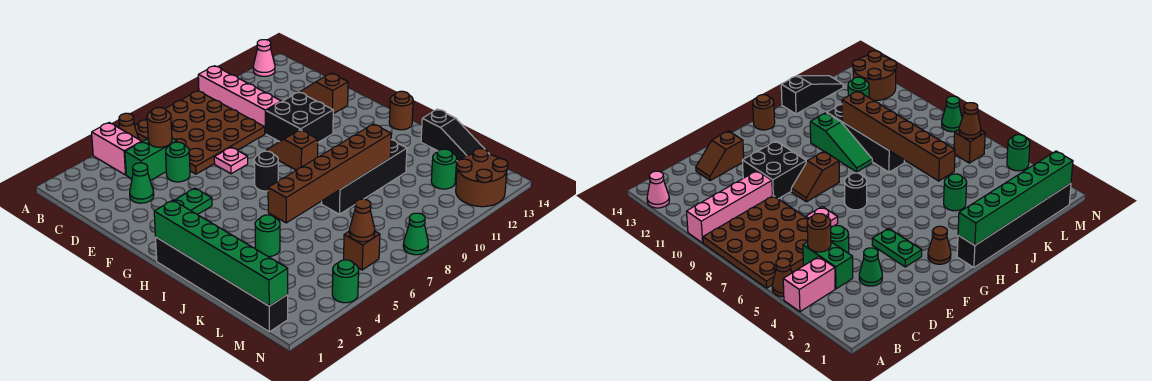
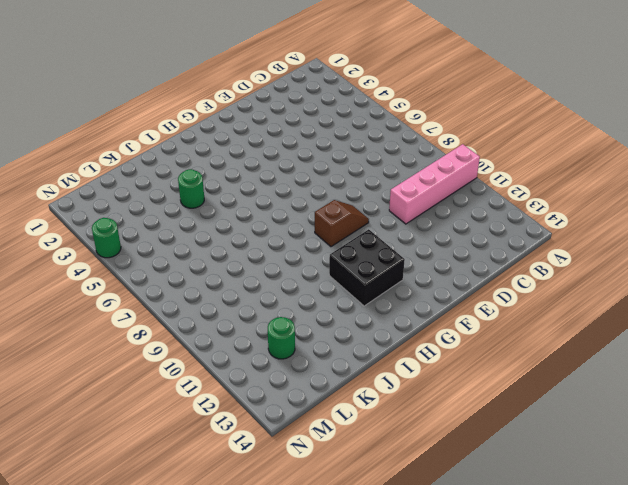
black brick G11:H12 level 1 -> black brick E10:F11 level 1
none -> pink brick A4:B4 level 1
none -> brown cone A5 level 1
none -> brown plate A6:D9 level 1
none -> pink cone A13 level 1

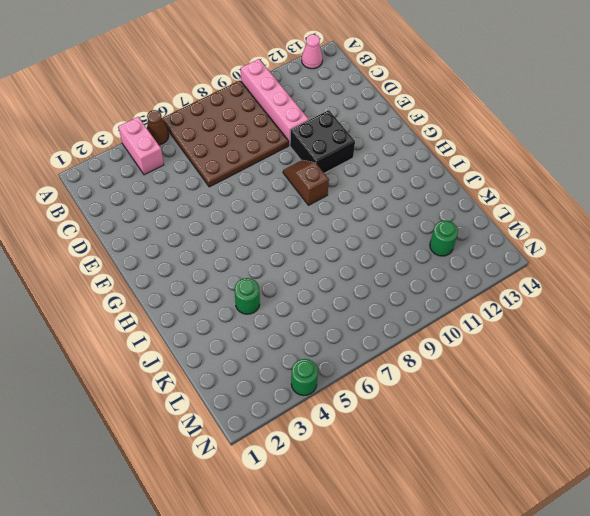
none -> green brick C4:C5 level 1
none -> green cone D3 level 1
none -> green round brick D5 level 1
none -> brown slope D13:E13 level 1 top E

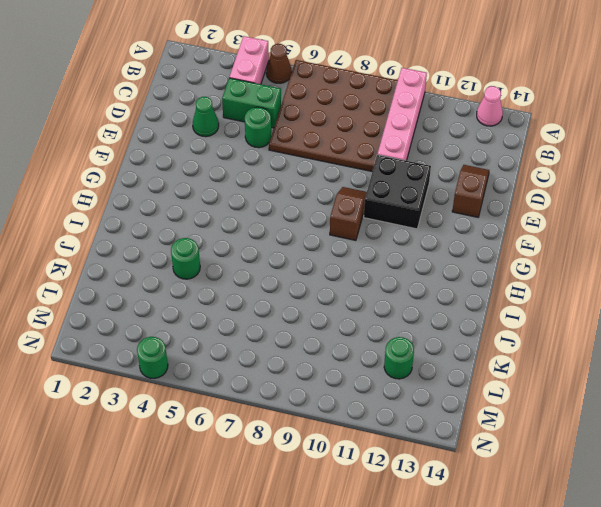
none -> pink plate E7 level 1
none -> green plate F3:F4 level 1
none -> brown cone G2 level 1
none -> black round brick G7 level 1

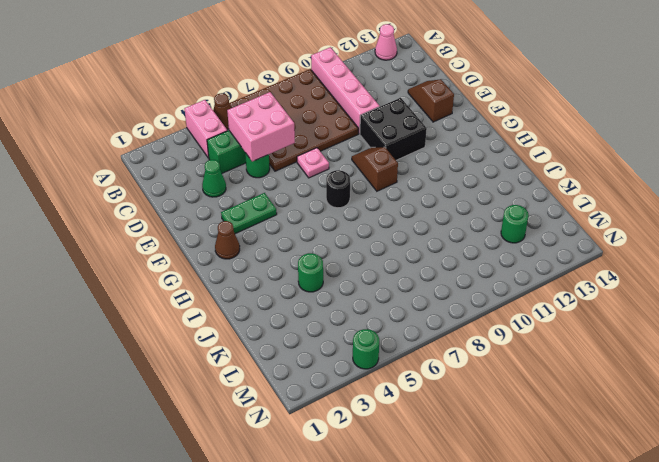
pink brick C5:D6 level 2 -> brown round brick C5 level 2
none -> black brick H1:M1 level 1
none -> brown round brick H14 level 1
none -> green slope I9:I11 level 1 top 11
none -> black brick J8:J11 level 1

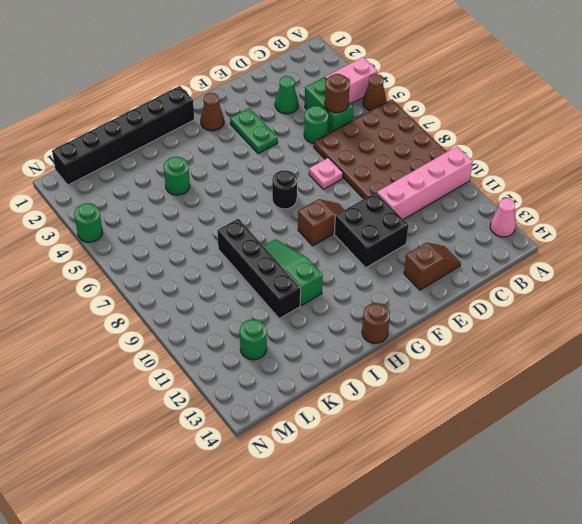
none -> black slope J14:L14 level 1 top J
none -> brown brick M6 level 1
none -> brown round brick M12:N13 level 1
none -> green cone N8 level 1

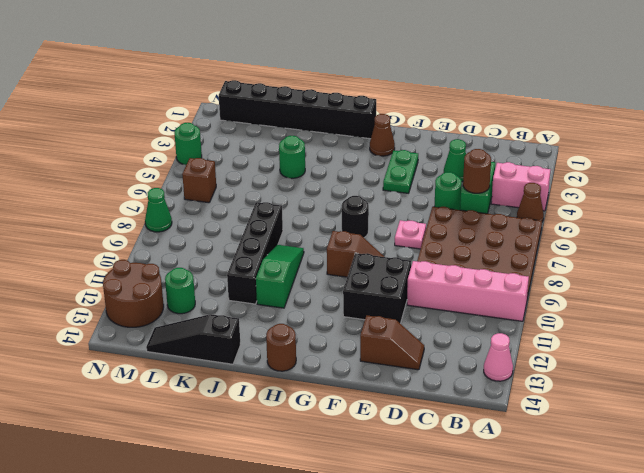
none -> green brick H1:M1 level 2
none -> brown brick J5:J10 level 2
none -> brown cone M6 level 2

